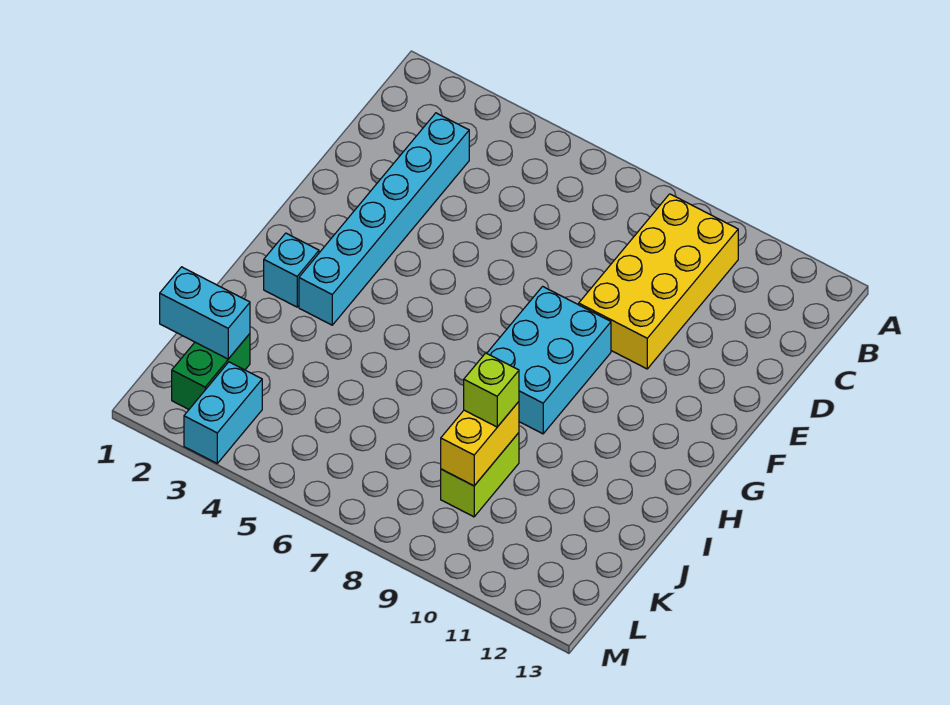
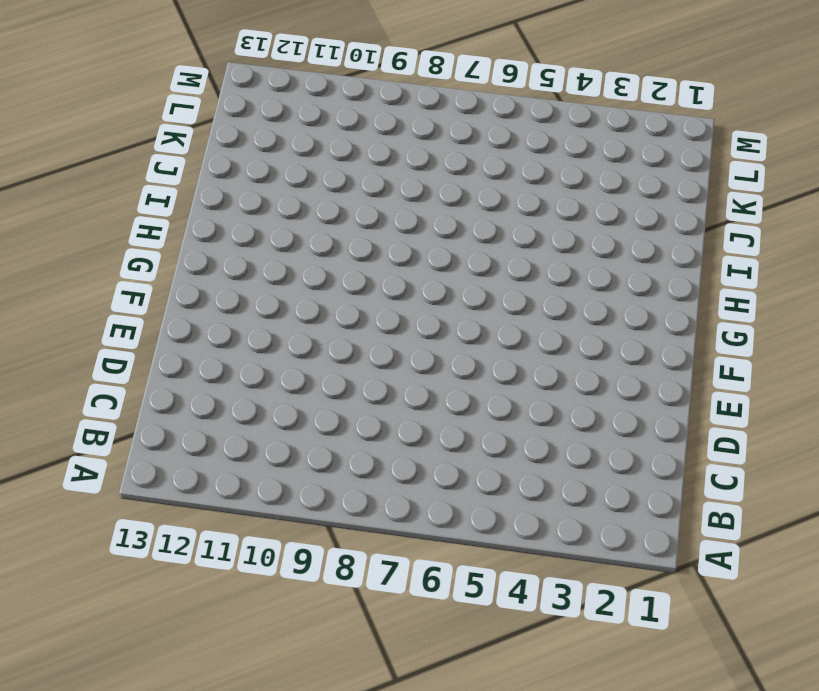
none -> yellow brick B9:E10 level 1
none -> cyan brick C3:H3 level 1

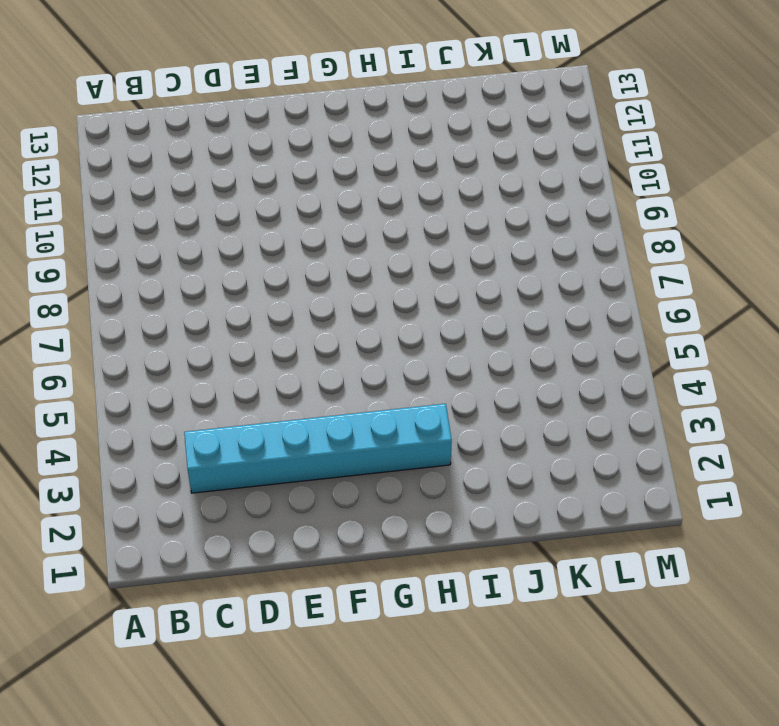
none -> yellow brick B9:E10 level 1
none -> cyan brick F8:H9 level 1

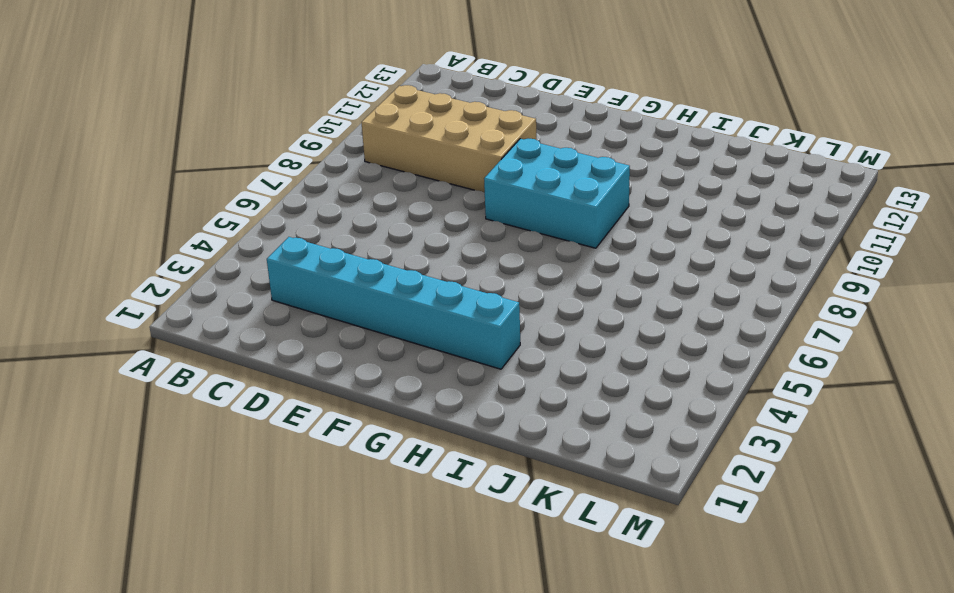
tan brick B9:E10 level 1 -> yellow brick B9:E10 level 1
none -> cyan brick H2 level 1
none -> lime brick J9:K9 level 1

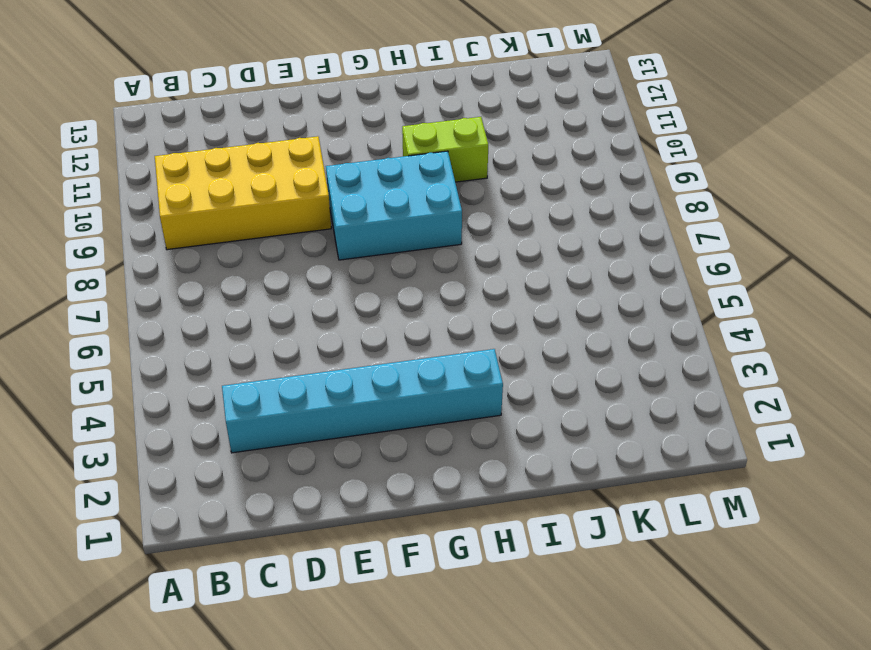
lime brick H10:I10 level 1 -> lime brick J9:K9 level 1
none -> cyan brick H2 level 1
none -> green brick K2:L2 level 1

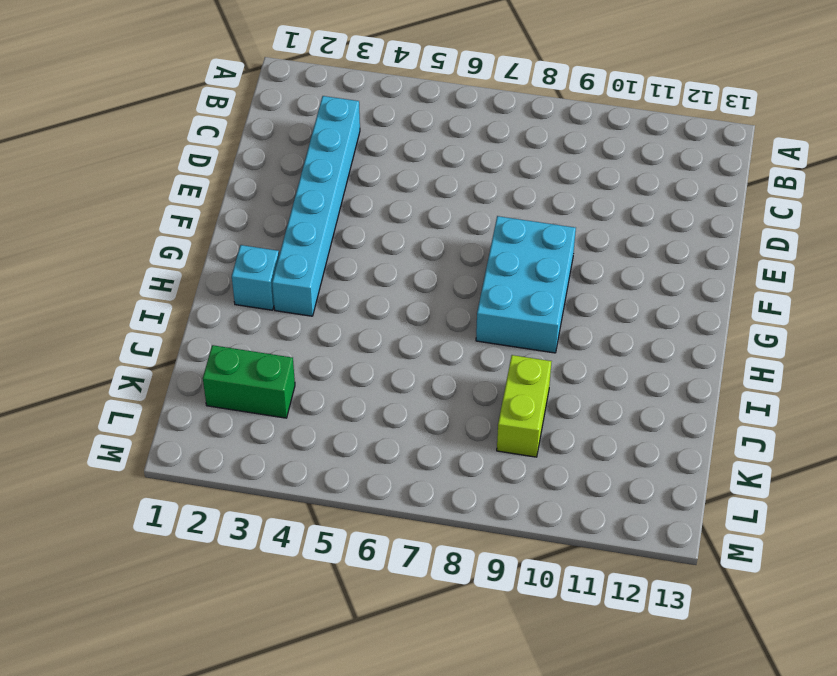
green brick K2:K3 level 1 -> green brick K2:L2 level 1
none -> yellow brick B9:E10 level 1
none -> cyan brick L3:M3 level 1

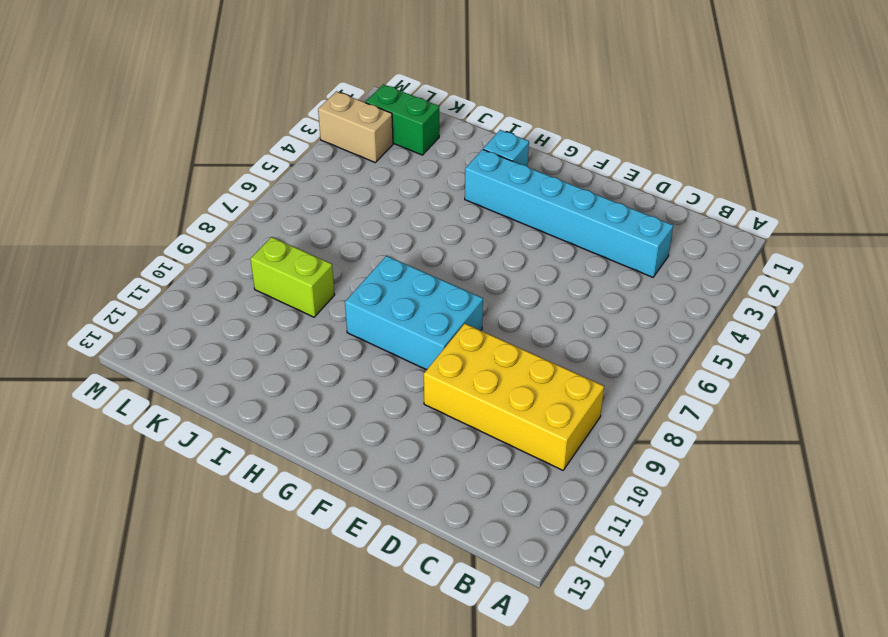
tan brick L3:M3 level 1 -> cyan brick L3:M3 level 1
none -> yellow brick J9:K9 level 2
none -> cyan brick K1:K2 level 2

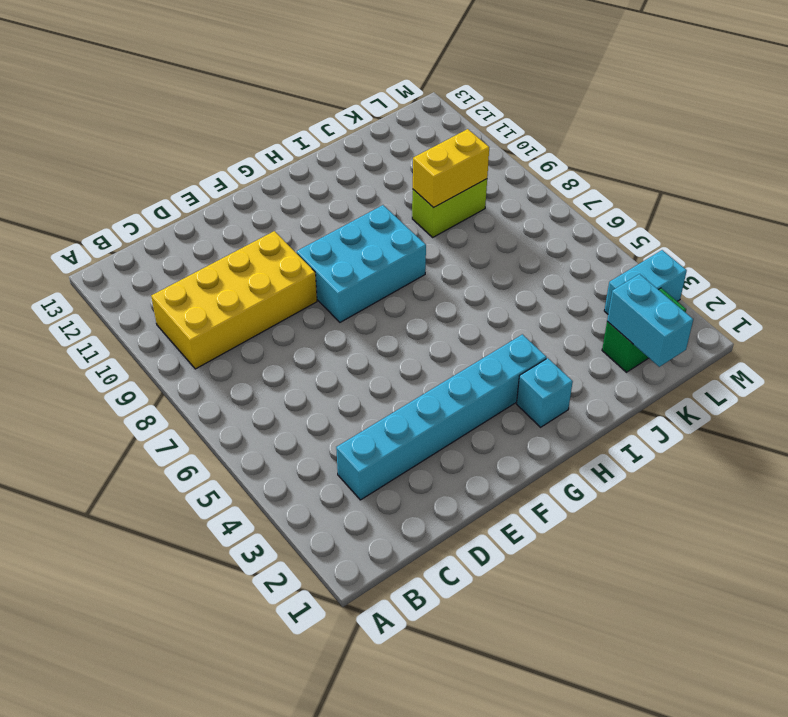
none -> lime brick J9 level 3

